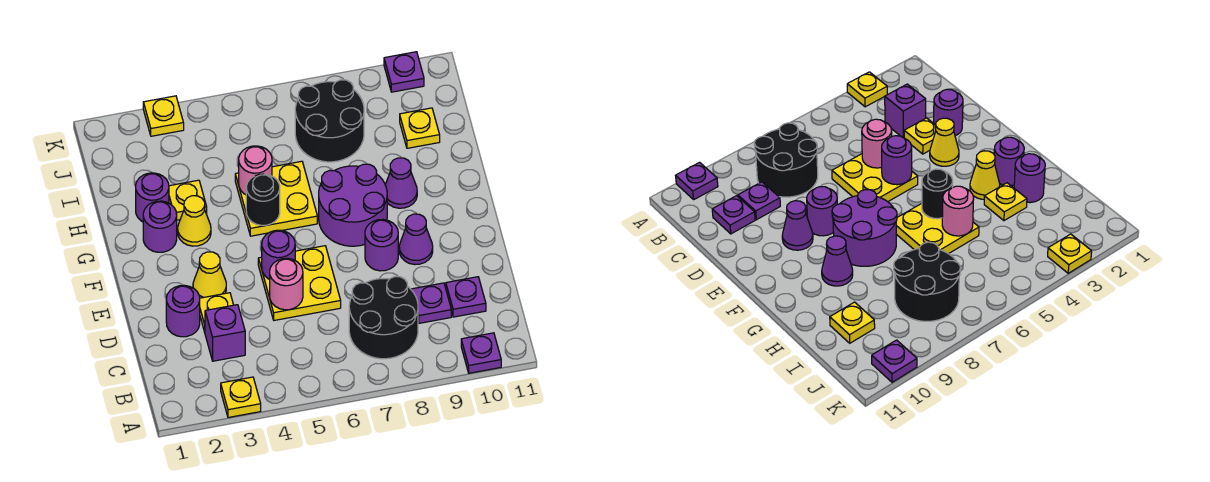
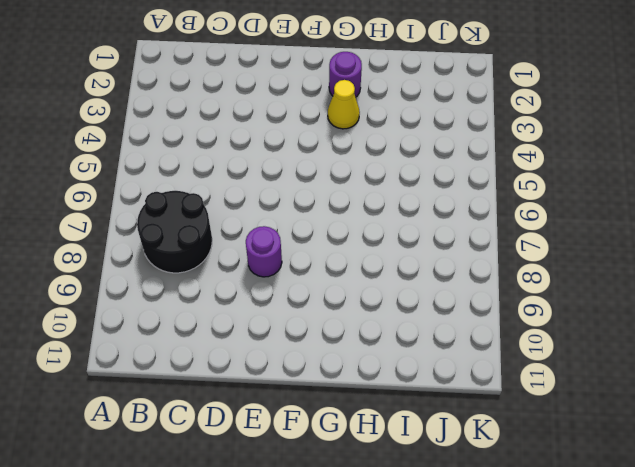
none -> yellow plate A3 level 1
none -> purple plate A10 level 1
none -> purple brick C3 level 1

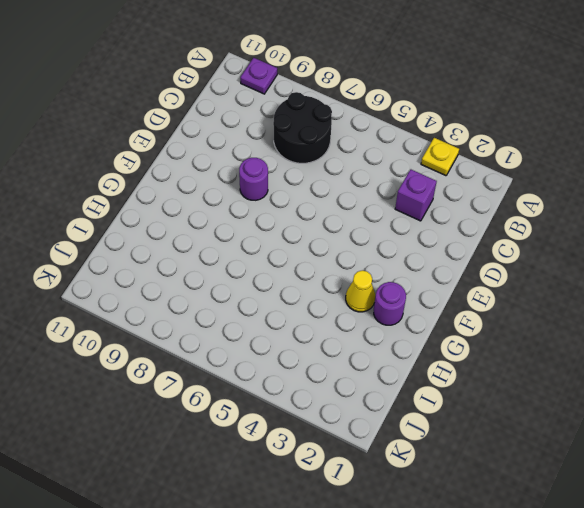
none -> purple plate C9 level 1
none -> purple plate C10 level 1
none -> purple round brick D2 level 1

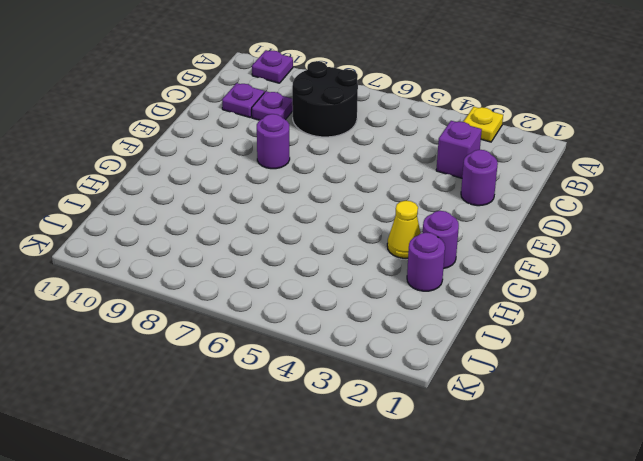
none -> yellow plate D3 level 1
none -> yellow plate D5:E6 level 1
none -> yellow cone E3 level 1

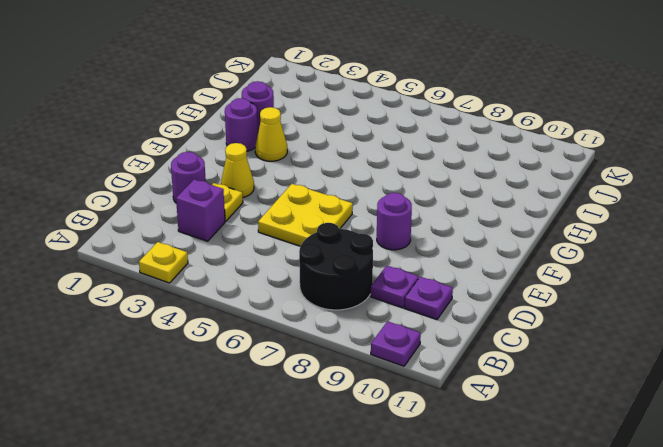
none -> purple cone E9 level 1
none -> purple round brick F7:G8 level 1
none -> yellow plate G5:H6 level 1

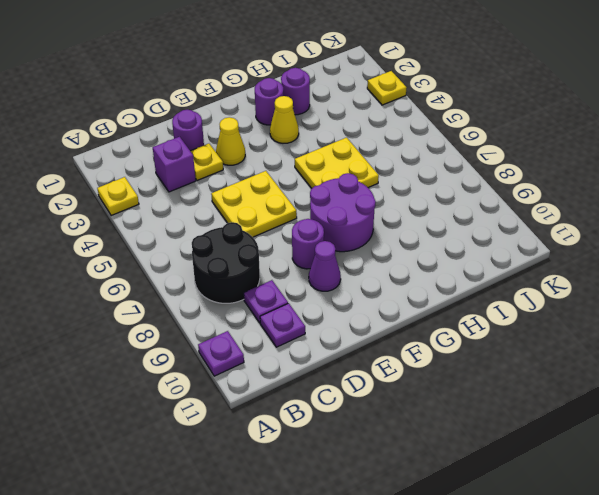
none -> purple cone G9 level 1
none -> yellow plate H3 level 1
none -> black round brick I7:J8 level 1

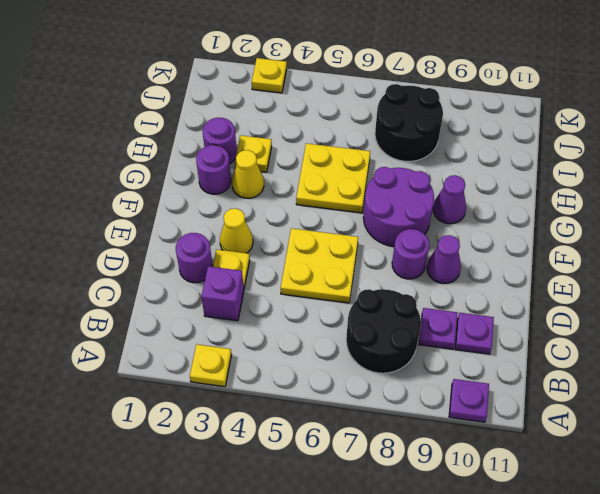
none -> yellow plate I10 level 1
none -> purple plate K10 level 1
none -> pink round brick D5 level 2

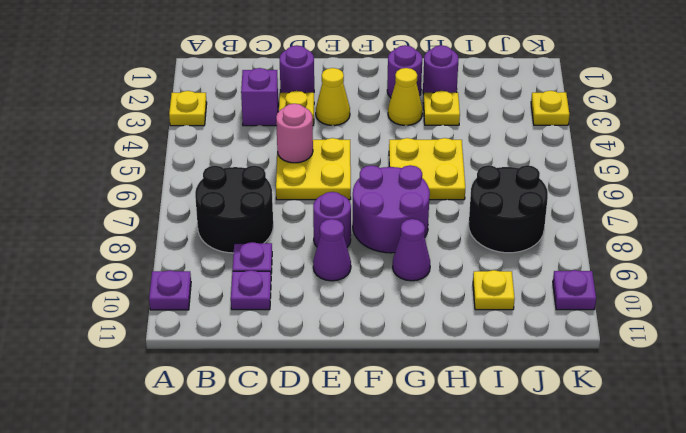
none -> purple round brick E5 level 2
none -> black round brick G5 level 2
none -> pink round brick H5 level 2

